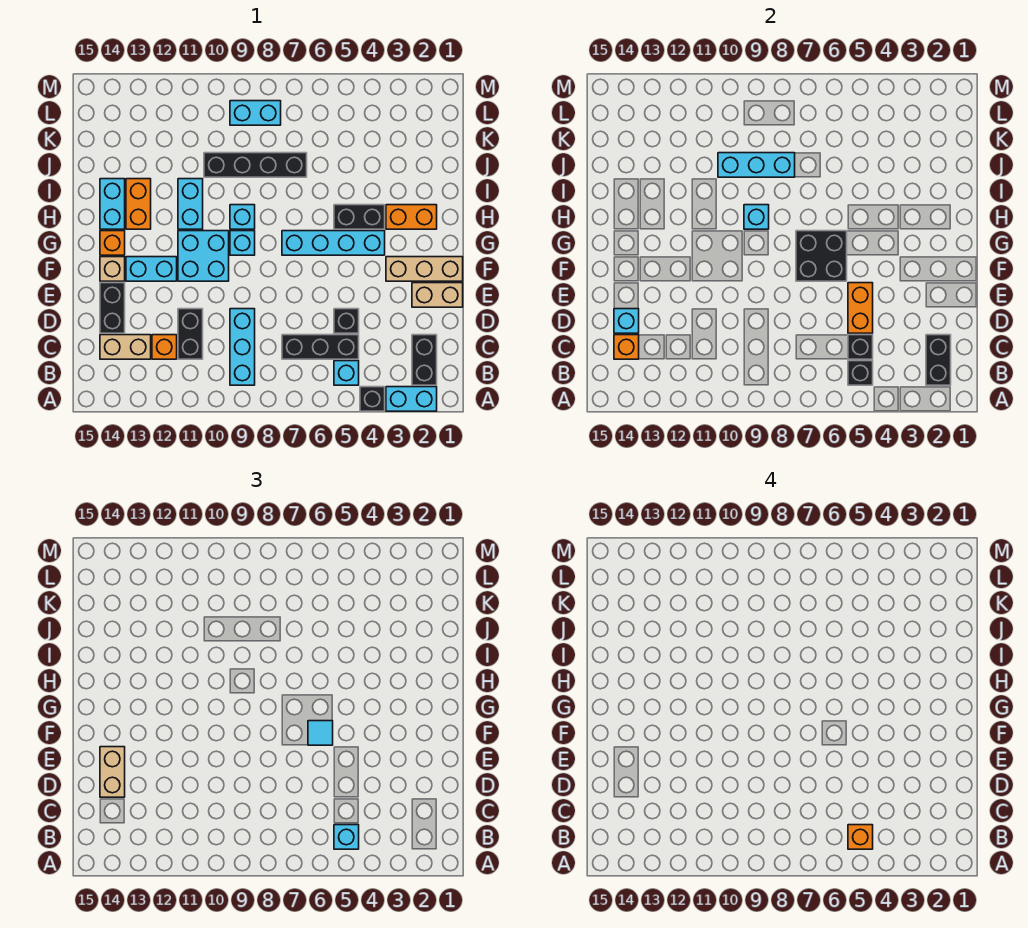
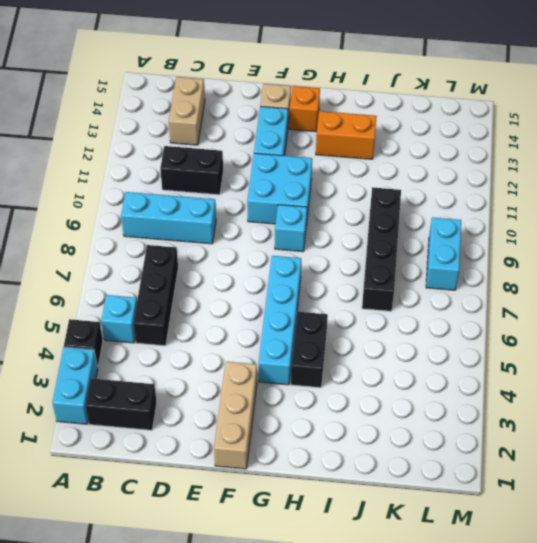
none -> orange brick C12 level 1
none -> black brick D5 level 1
none -> black brick D14:E14 level 1
none -> tan brick E1:E2 level 1

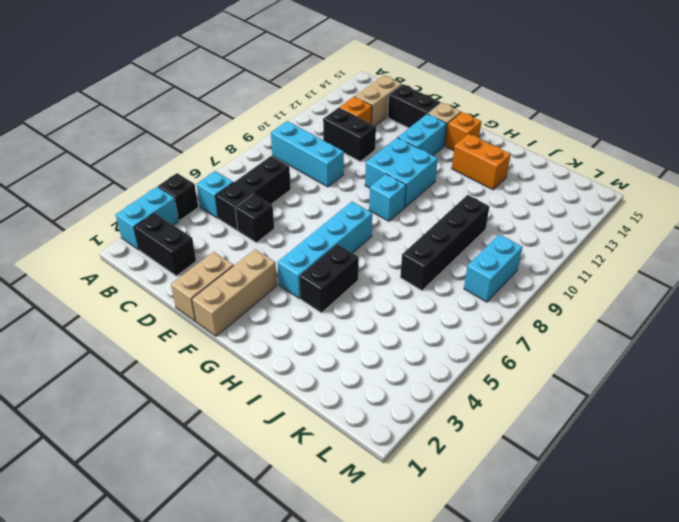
none -> orange brick H2:H3 level 1
none -> cyan brick H9 level 1
none -> cyan brick H11:I11 level 1
none -> cyan brick H14:I14 level 1

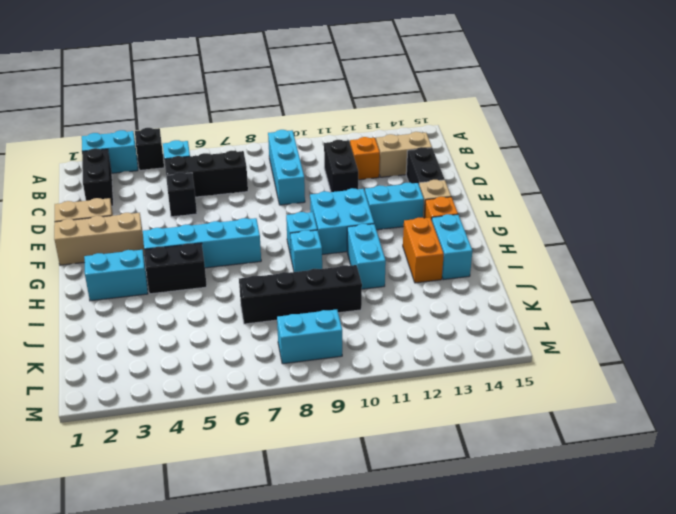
cyan brick H2:H3 level 1 -> orange brick H2:H3 level 1
none -> black brick B2:C2 level 2
none -> black brick B5 level 2
none -> black brick C5 level 2
none -> orange brick C14 level 2

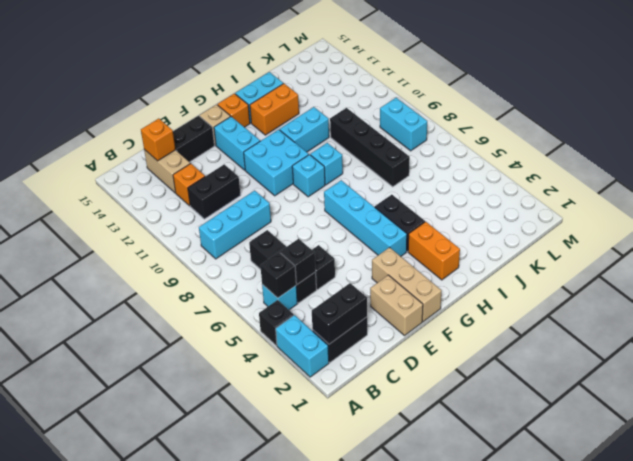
none -> orange brick D5:E5 level 2
none -> cyan brick D14 level 2
none -> black brick F6:G7 level 2
none -> cyan brick H9 level 2

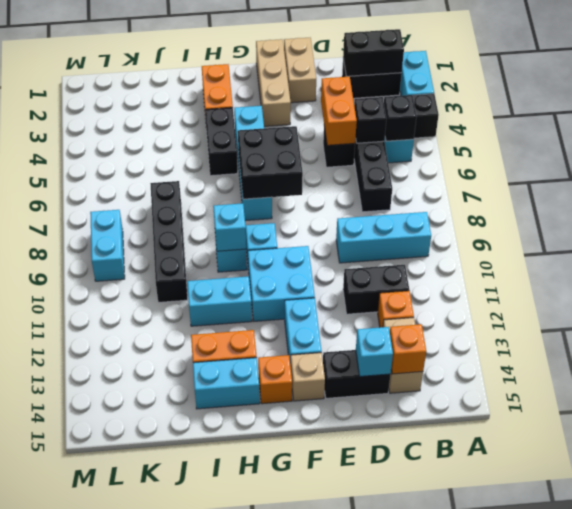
orange brick D4:D5 level 2 -> orange brick D5:E5 level 2
none -> cyan brick J8:J10 level 2
none -> cyan brick B5 level 3
none -> tan brick D14:E14 level 3
none -> cyan tile F6 level 3

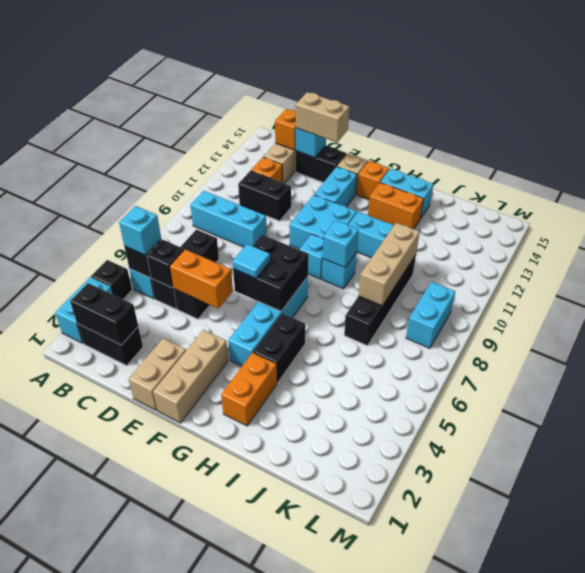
tan brick J8:J10 level 2 -> cyan brick J8:J10 level 2
none -> orange brick B5 level 4

